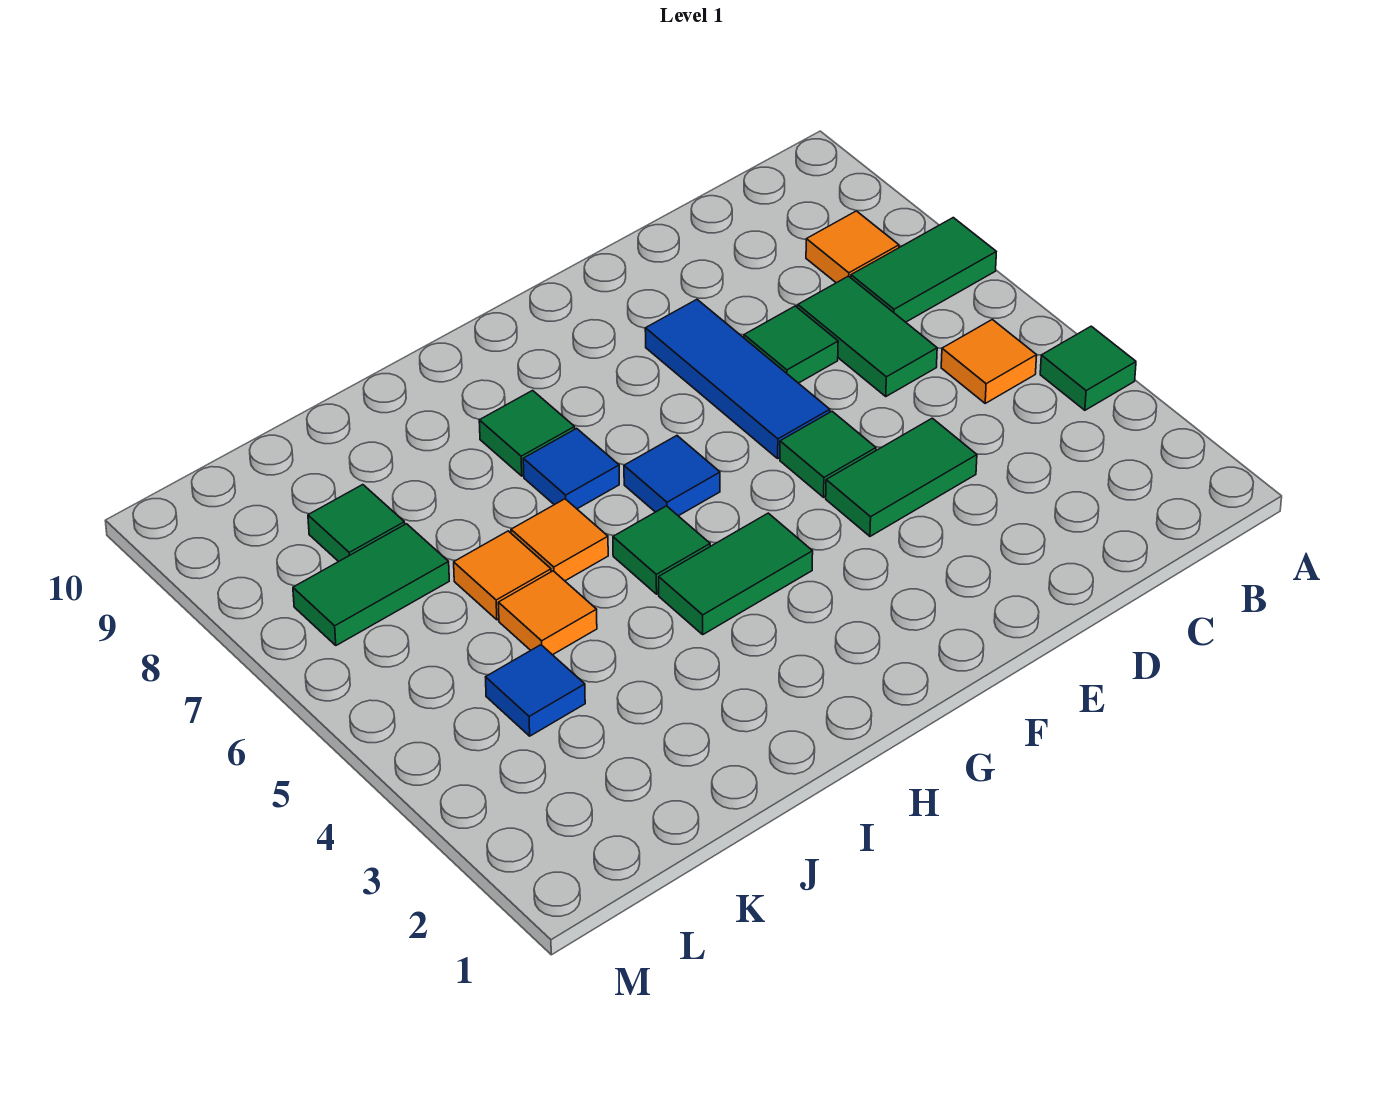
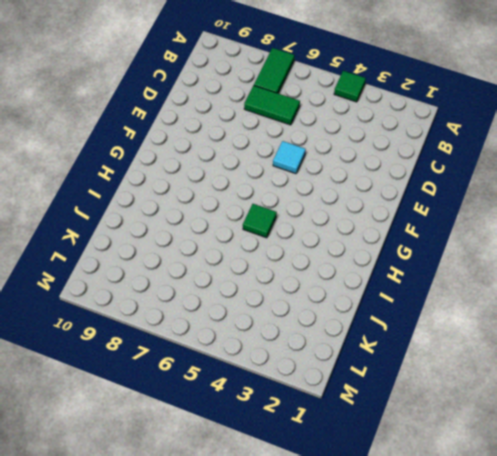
cyan tile E5 level 1 -> green tile E5 level 1
none -> orange tile B5 level 1
none -> orange tile B8 level 1
none -> green tile D4:E4 level 1

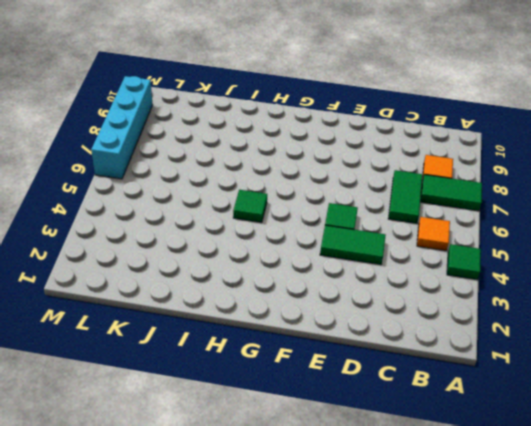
cyan brick M6:M9 level 1 -> none
none -> green tile D7 level 1
none -> blue tile E6:E8 level 1
none -> green tile G4:H4 level 1

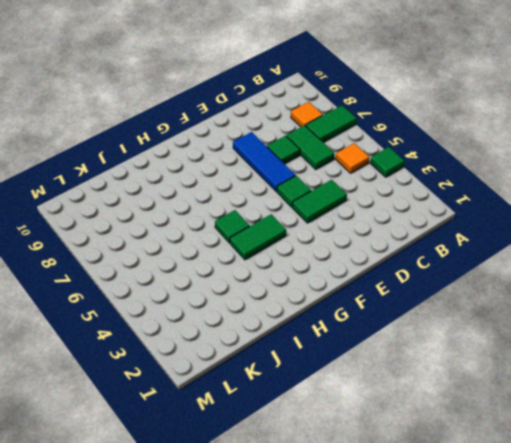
none -> blue tile G6 level 1
none -> blue tile H7 level 1
none -> green tile H8 level 1

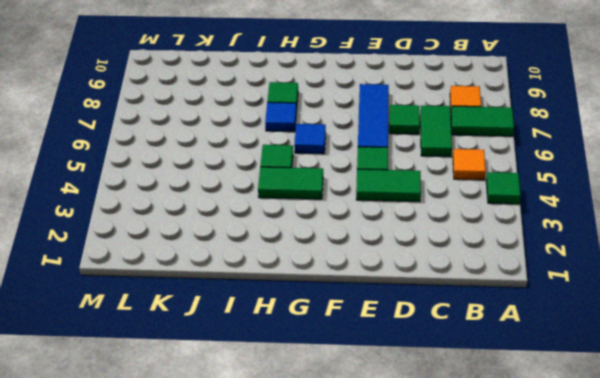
none -> orange tile I6 level 1
none -> orange tile J5 level 1
none -> orange tile J6 level 1

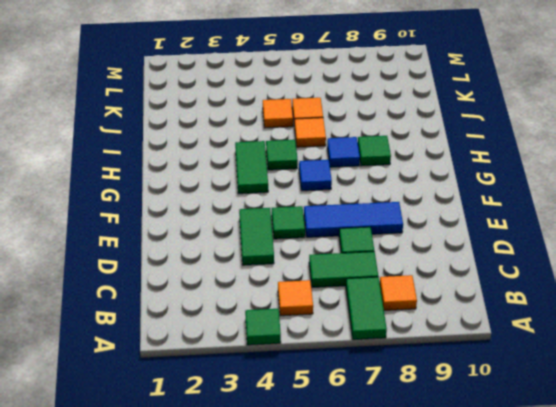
none -> blue tile K4 level 1
none -> green tile K7:L7 level 1
none -> green tile K8 level 1

